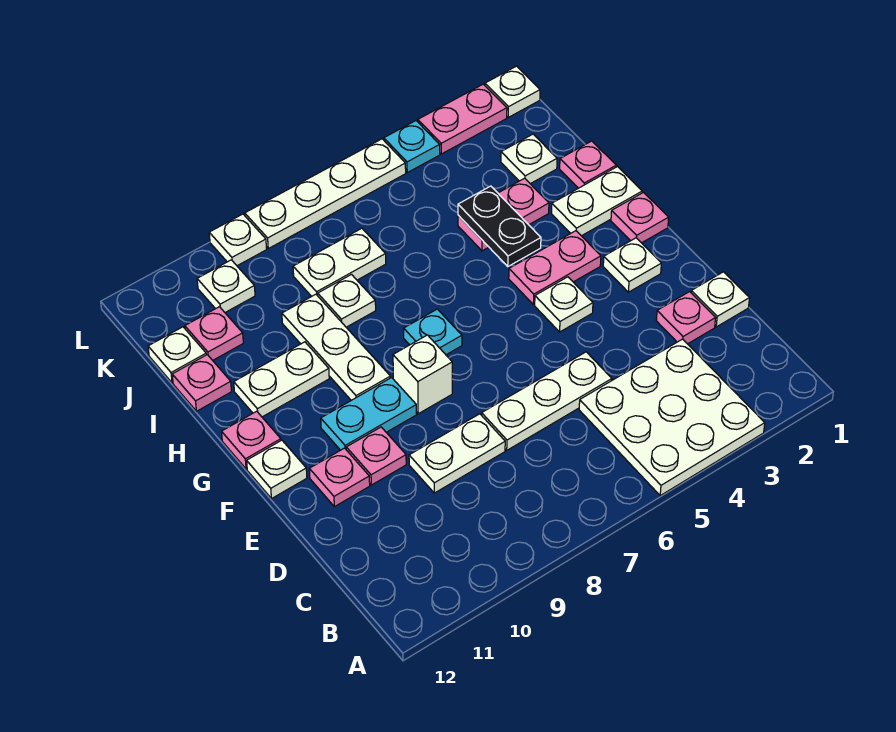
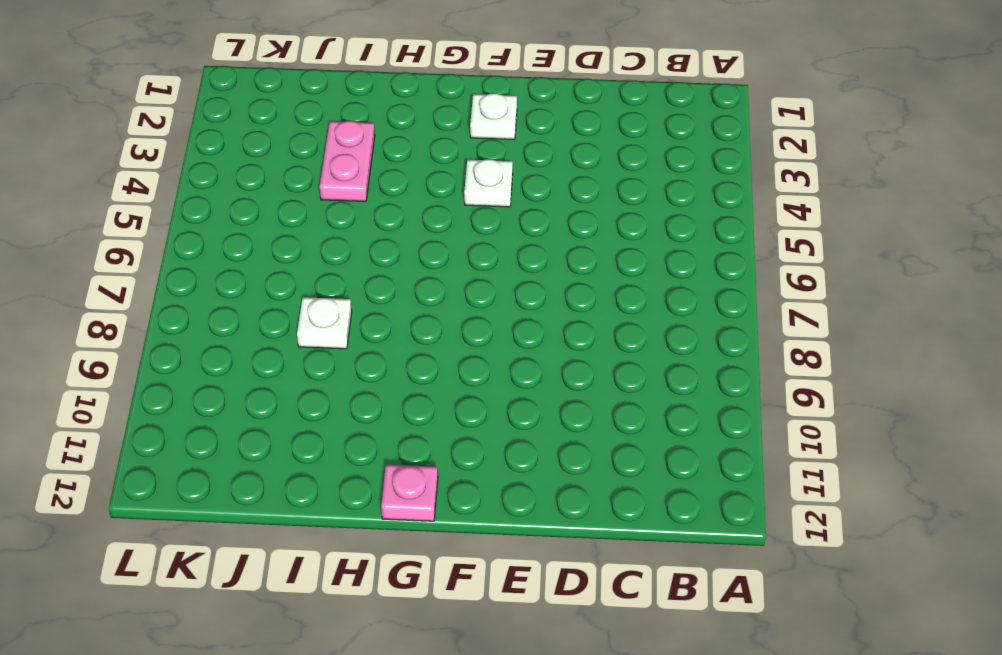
none -> white plate A3:C5 level 1
none -> white plate D1 level 1
none -> pink plate D2 level 1
none -> white plate D5:D7 level 1

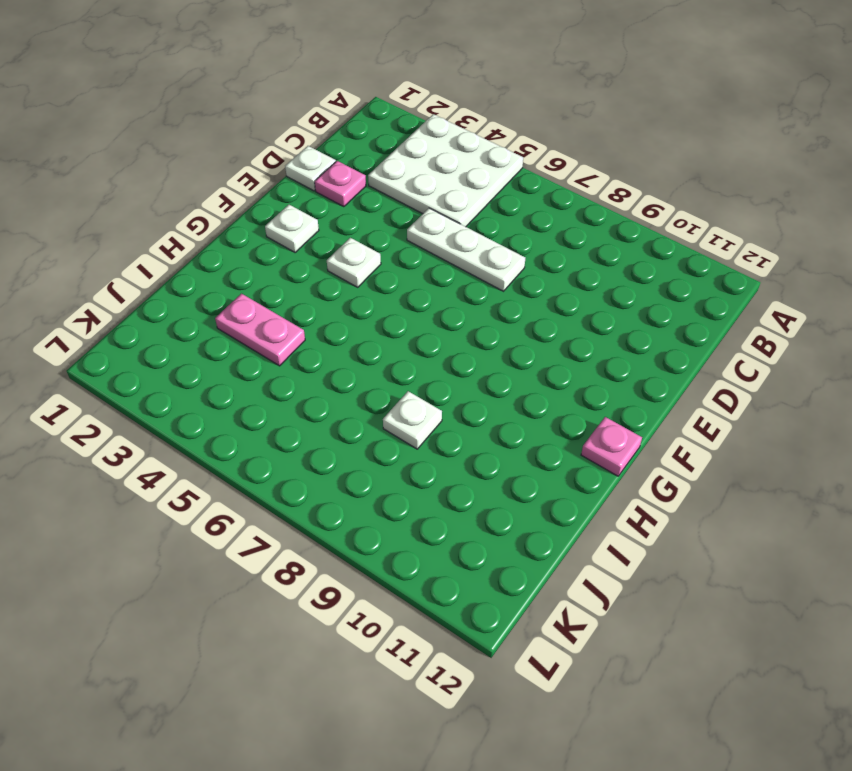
none -> white plate D8:D9 level 1
none -> pink plate E10 level 1
none -> pink plate E11 level 1
none -> white brick F8 level 1

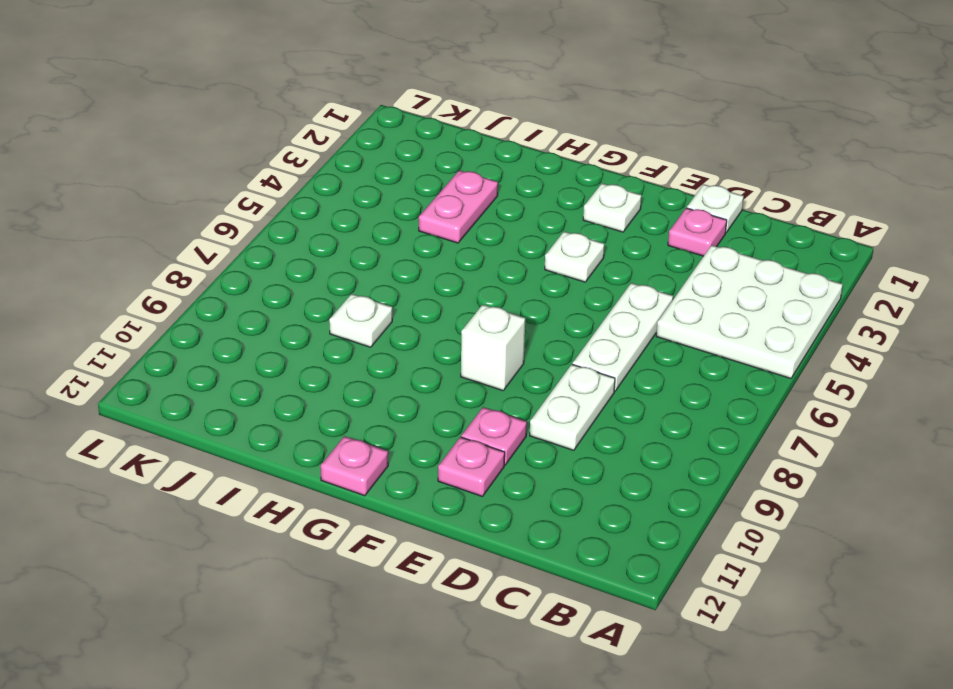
none -> cyan plate F9:F10 level 1
none -> white plate F12 level 1
none -> pink plate G1 level 1
none -> pink plate G3:G4 level 1

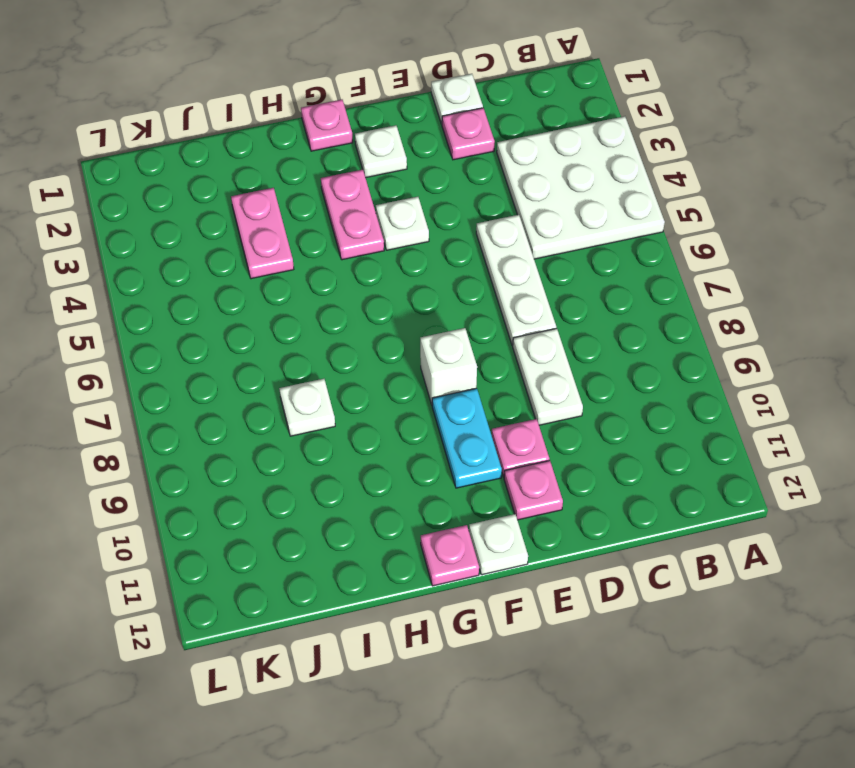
none -> cyan plate G7 level 1
none -> white plate G9:I9 level 1
none -> white plate H1:H2 level 1
none -> white plate H10:H11 level 1

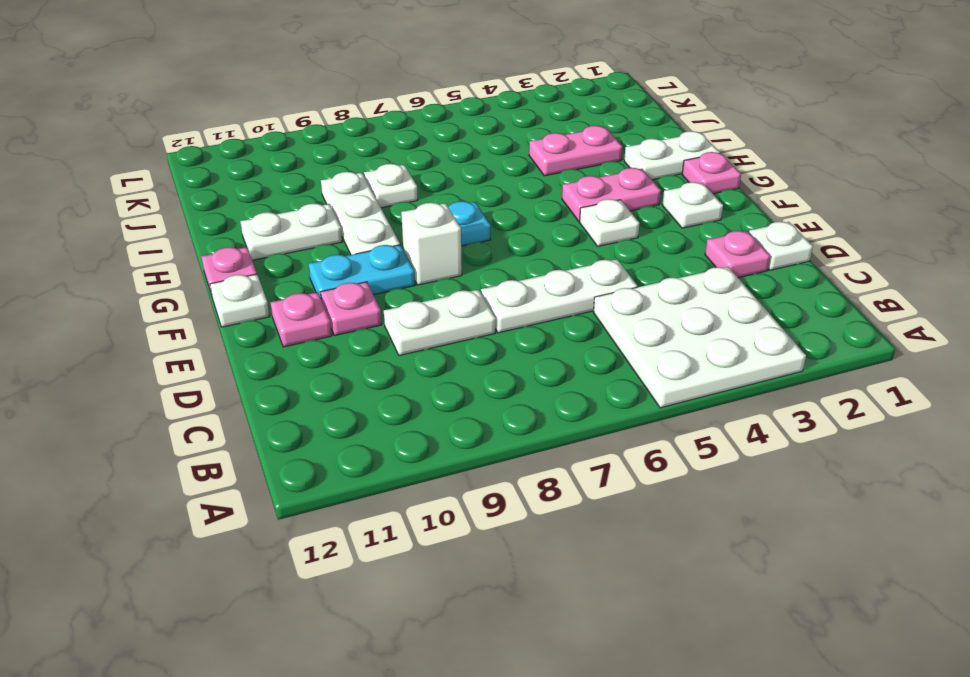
none -> pink plate I1 level 1
none -> pink plate I12 level 1
none -> white plate J2 level 1
none -> white plate J7:J8 level 1

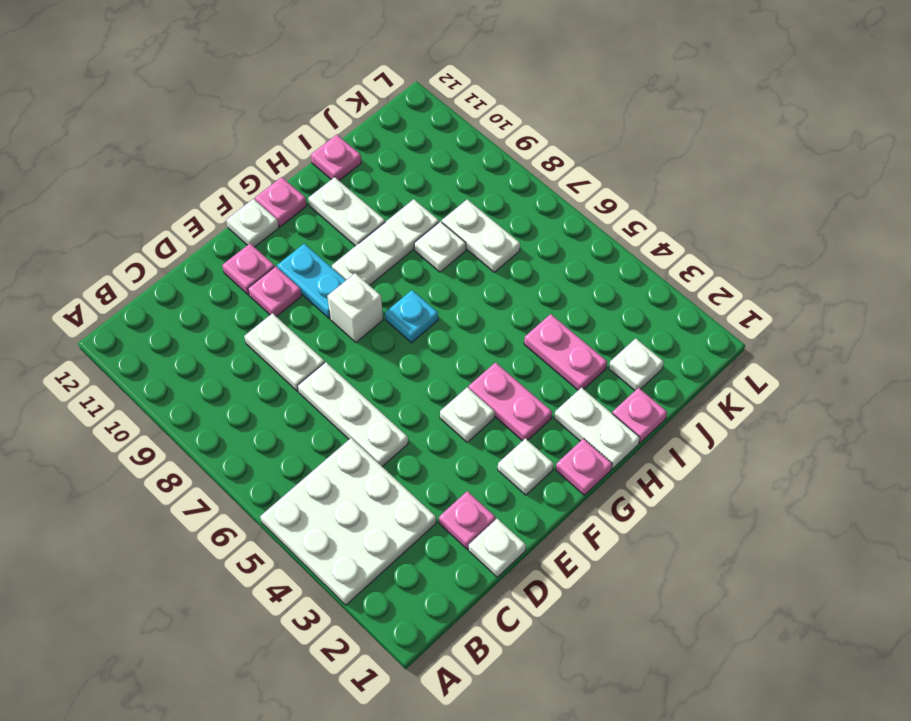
none -> pink plate J11 level 1
none -> white plate J12 level 1
none -> white plate K10 level 1
none -> white plate L1 level 1

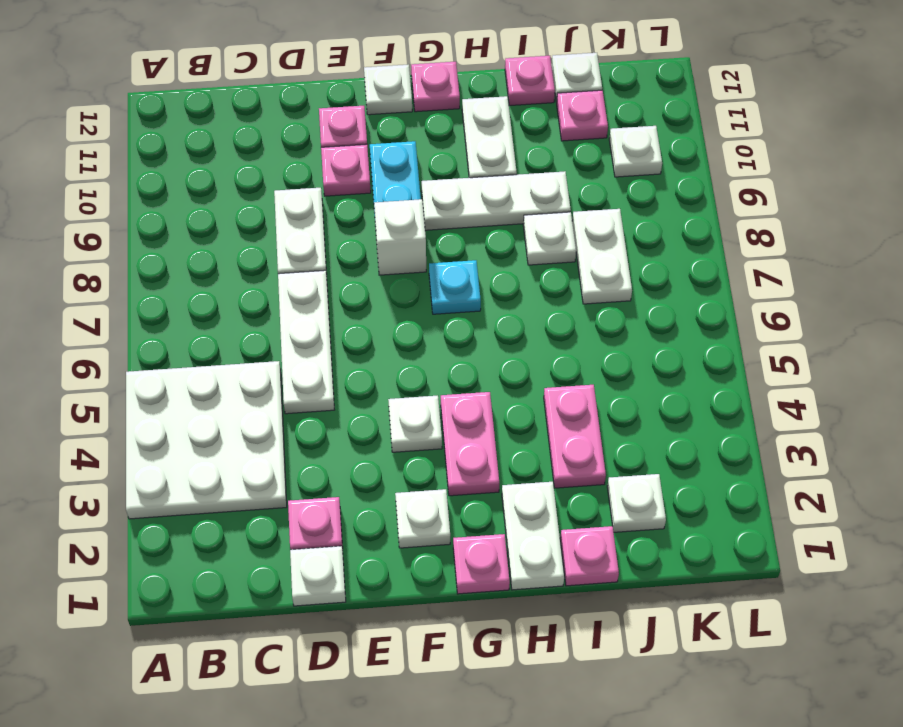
none -> white plate L1 level 1
none -> pink plate L2:L3 level 1
none -> cyan plate L4 level 1
none -> white plate L5:L8 level 1

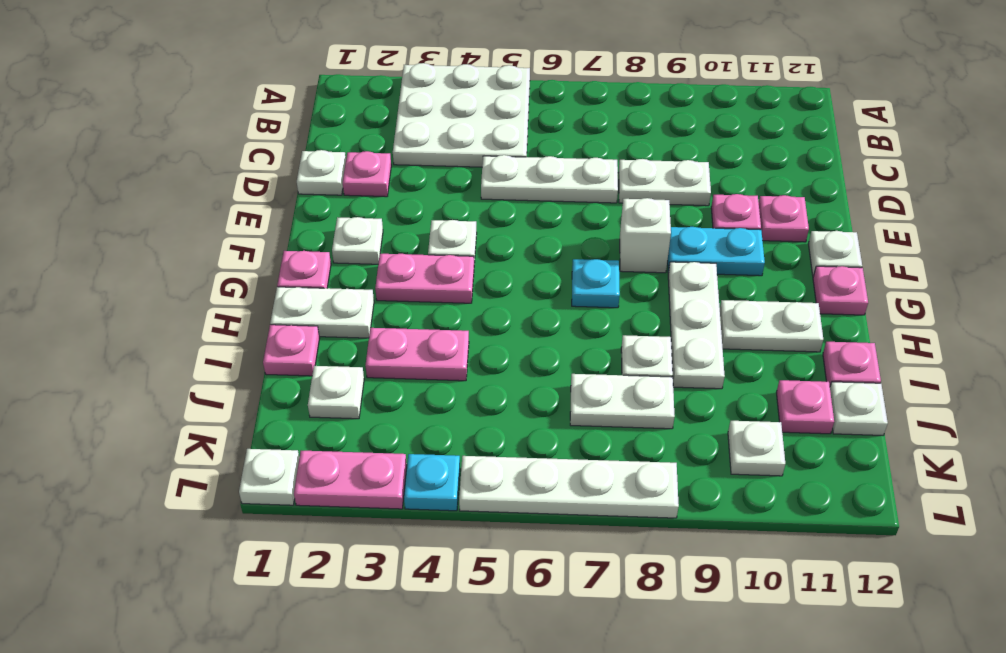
none -> white plate L9 level 1
none -> black plate H4:I4 level 2

